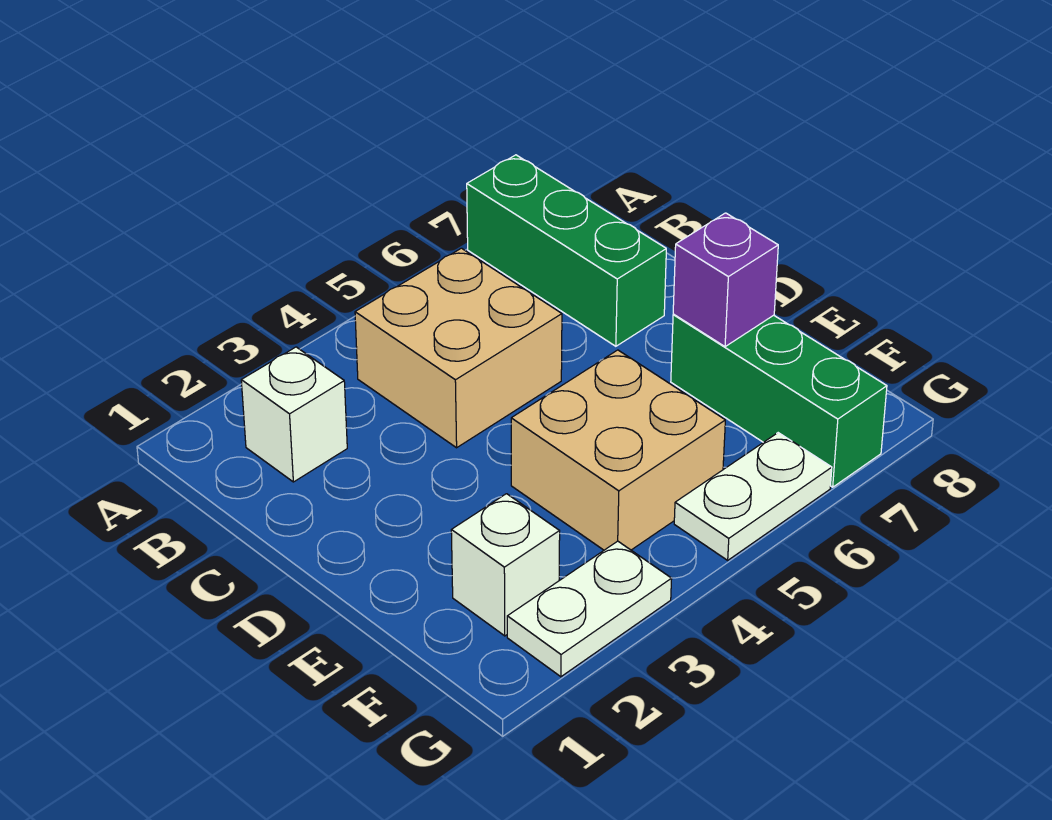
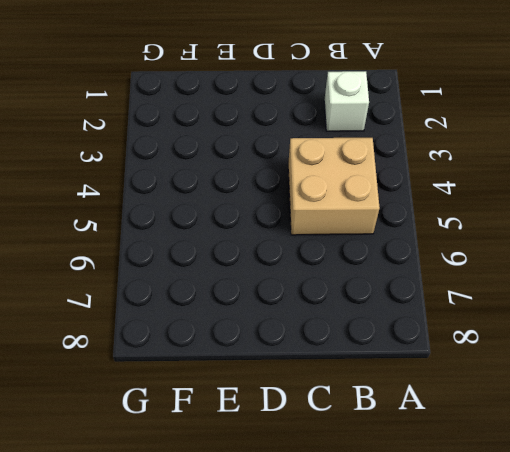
none -> green brick A7:C7 level 1
none -> tan brick E4:F5 level 1

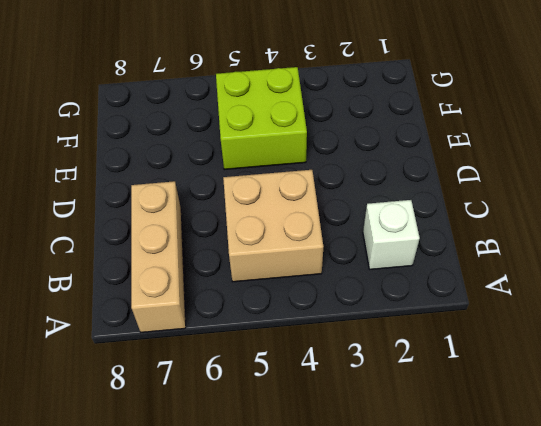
tan brick A7:C7 level 1 -> green brick A7:C7 level 1
lime brick E4:F5 level 1 -> tan brick E4:F5 level 1
none -> green brick E7:G7 level 1
none -> white brick F2 level 1

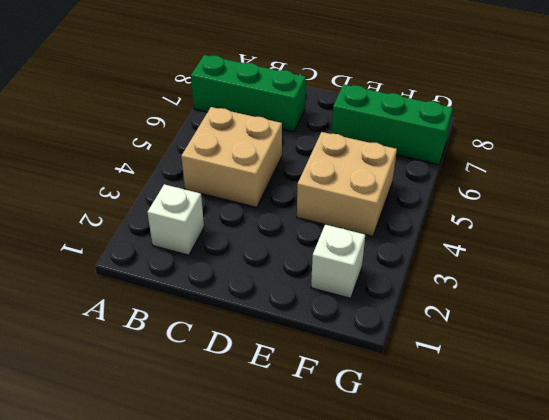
none -> white plate G2:G3 level 1
none -> white plate G5:G6 level 1

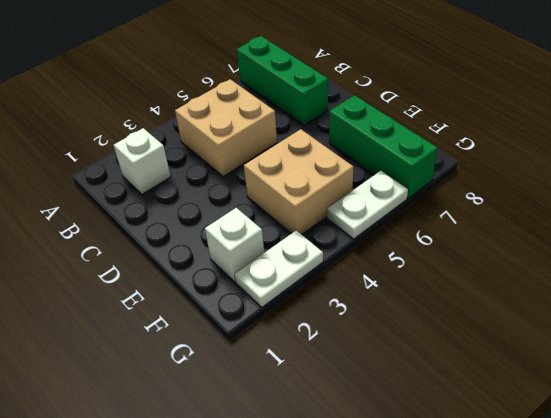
none -> purple brick E7 level 2

